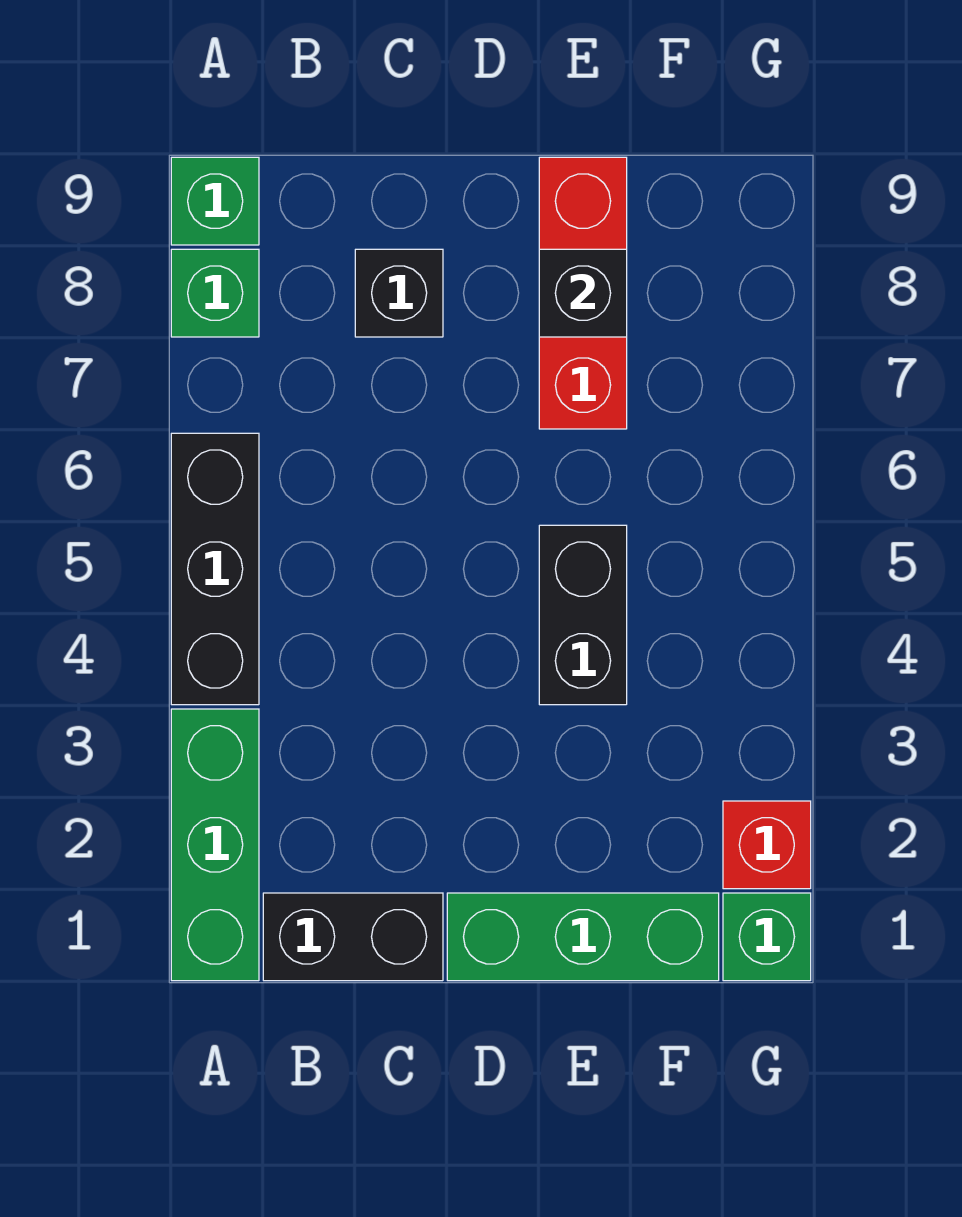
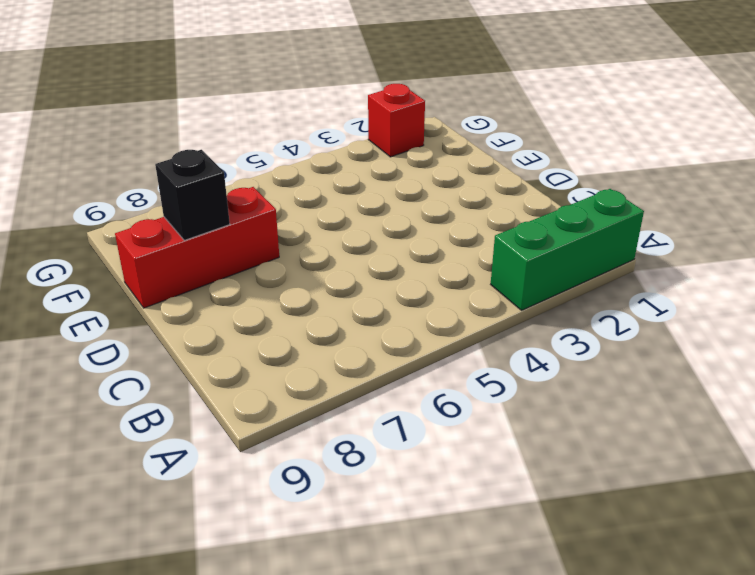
none -> black brick A4:A6 level 1
none -> green brick A8 level 1
none -> green brick A9 level 1

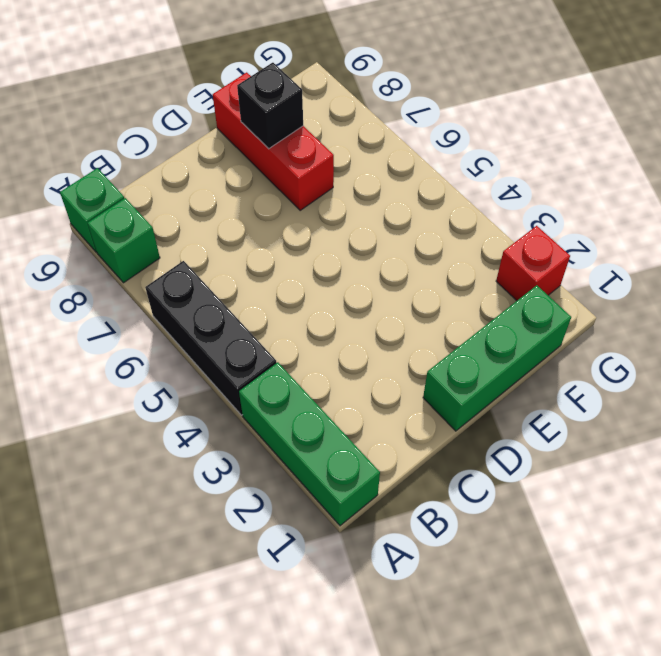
none -> black brick B1:C1 level 1
none -> black brick C8 level 1
none -> black brick E4:E5 level 1

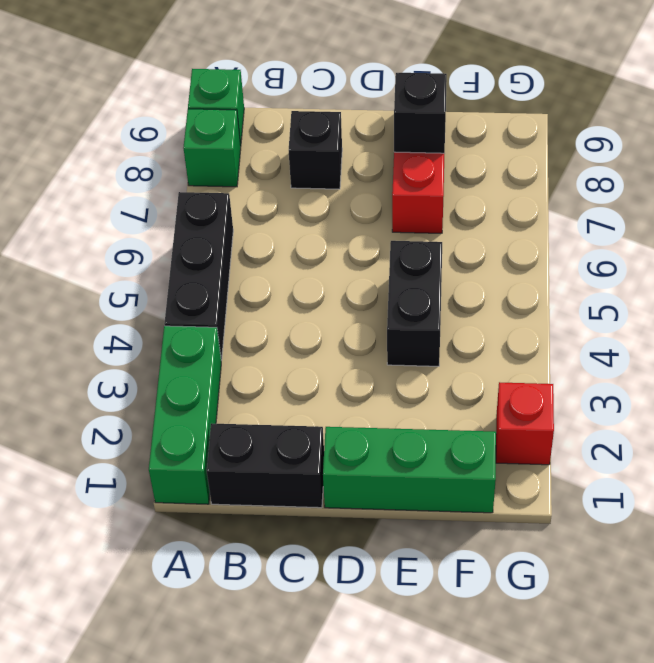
none -> green brick G1 level 1

